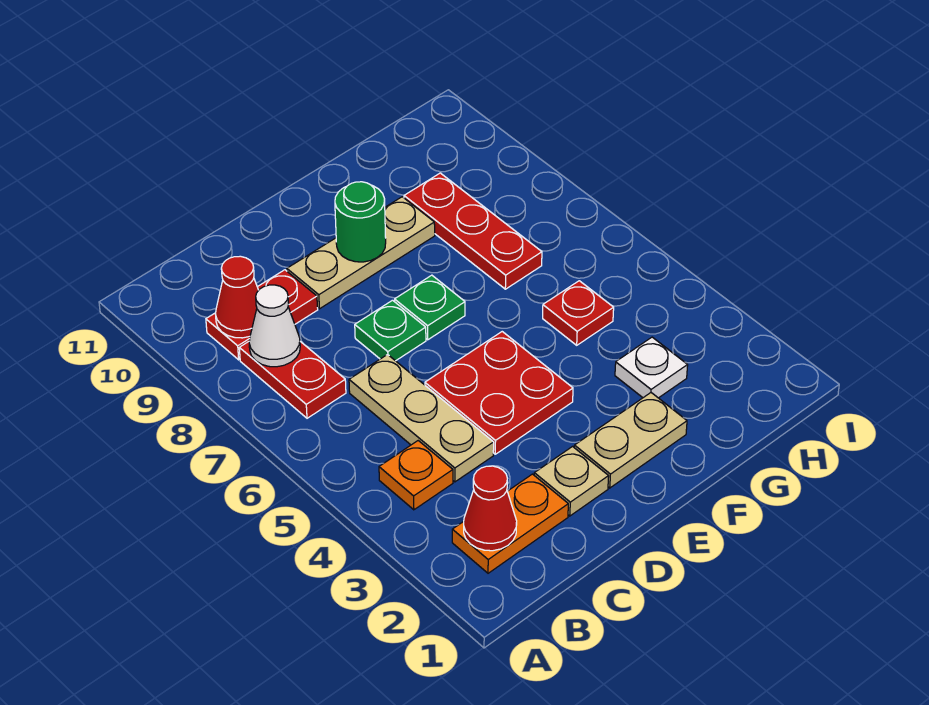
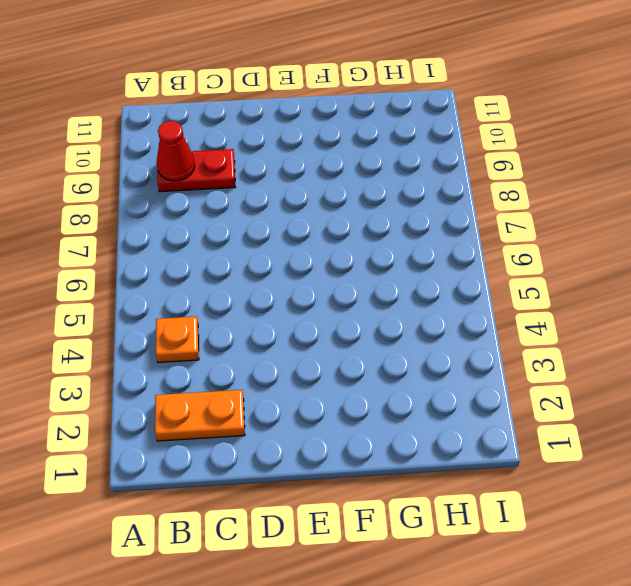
none -> red plate B7:B8 level 1
none -> tan plate C4:C6 level 1
none -> tan plate D2 level 1

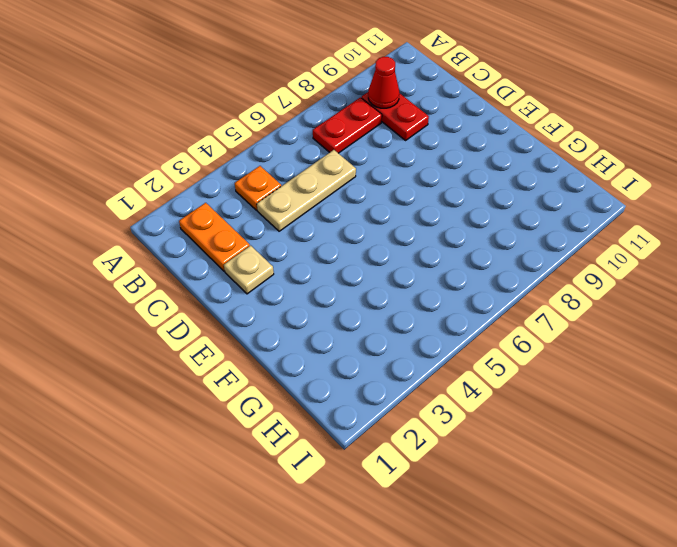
none -> red plate D4:E5 level 1
none -> green plate D7 level 1
none -> tan plate D9:F9 level 1

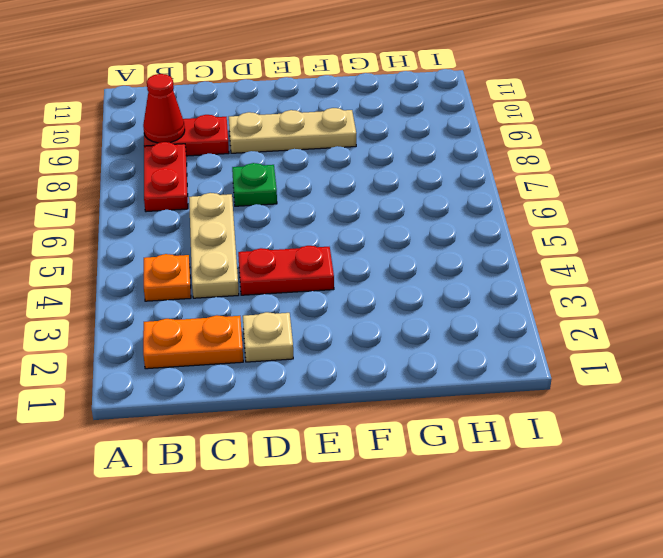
red plate D4:E4 level 1 -> red plate D4:E5 level 1
none -> tan plate E2:F2 level 1
none -> green plate E7 level 1
none -> white plate G3 level 1

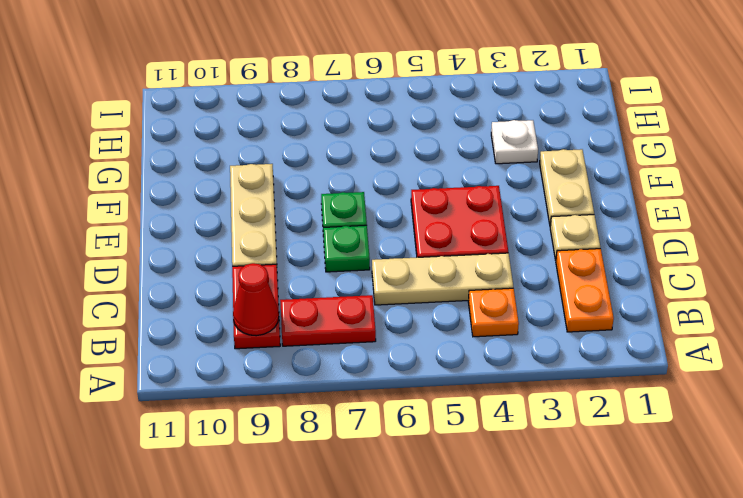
none -> red plate G5 level 1
none -> red plate G7:G9 level 1
none -> red cone B2 level 2

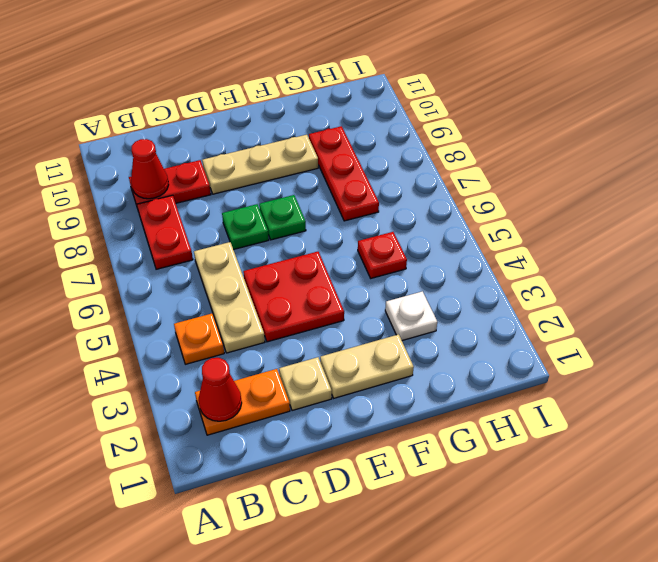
none -> white cone B8 level 2
none -> green round brick E9 level 2

